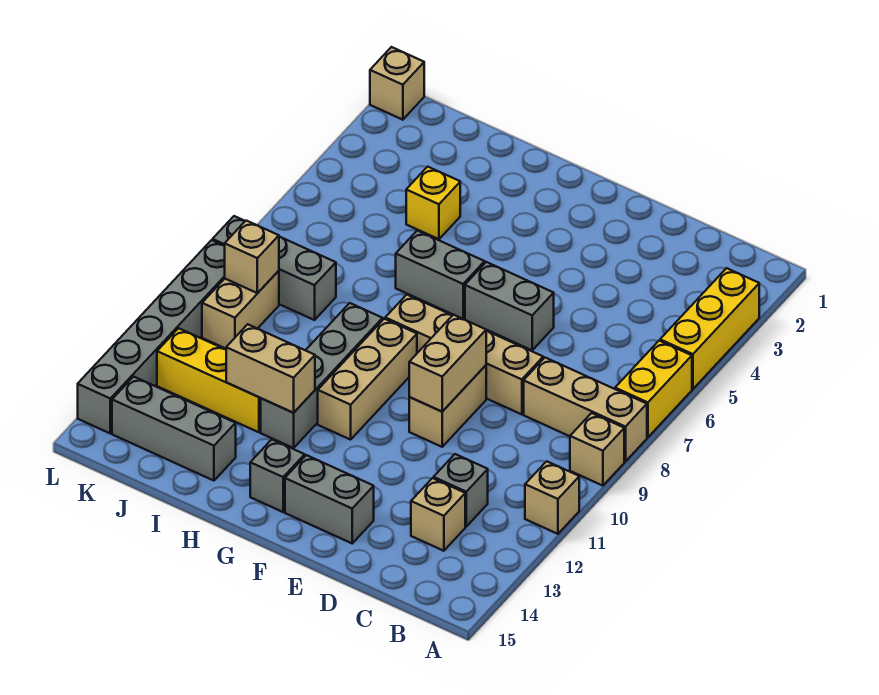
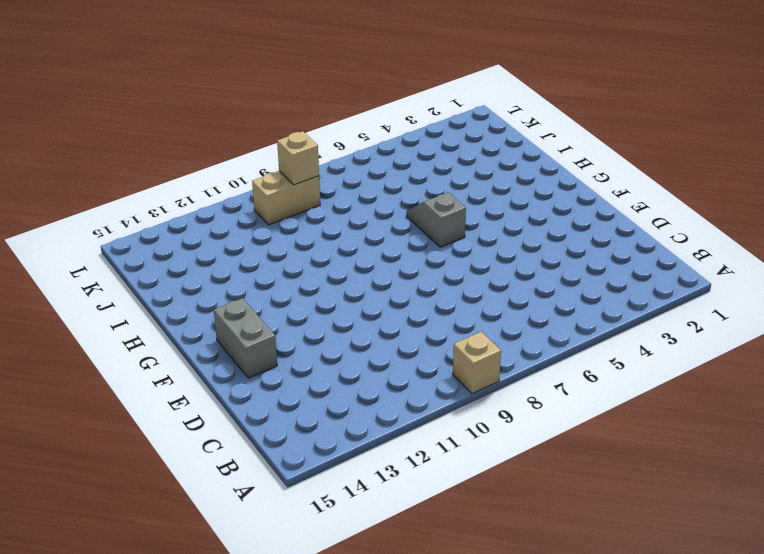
grey slope G6:H6 level 1 top G -> grey brick G6:H6 level 1
none -> yellow brick A3:A5 level 1
none -> yellow brick A6:A7 level 1
none -> tan brick A8:C8 level 1

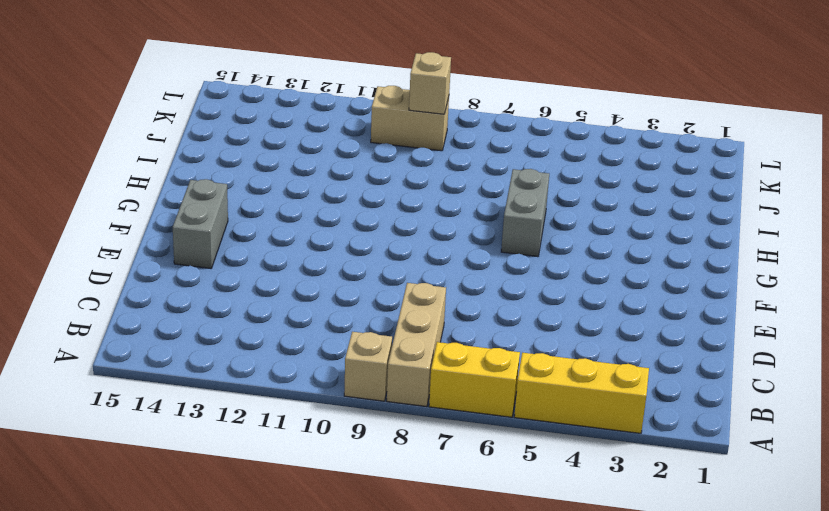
none -> tan brick A11 level 1
none -> grey brick C12 level 1
none -> tan brick C13 level 1

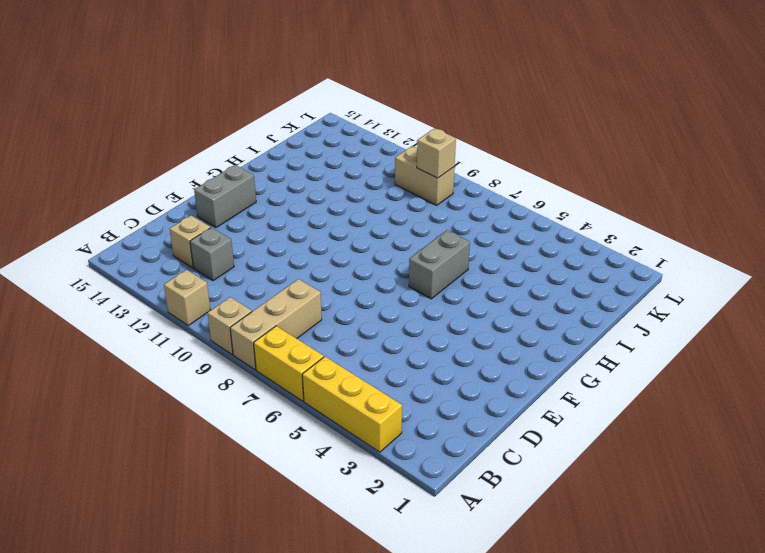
none -> tan brick D8:G8 level 1
none -> grey brick E6:F6 level 1
none -> tan brick E9:E10 level 1

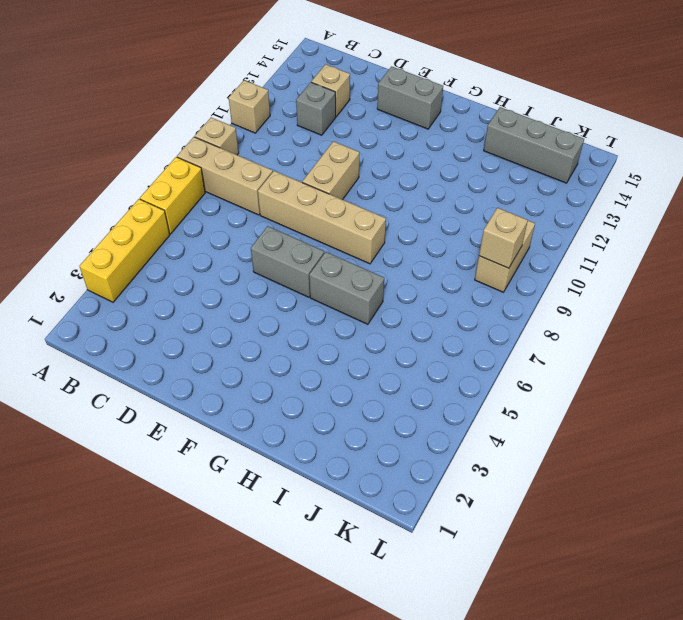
none -> tan brick G9:G11 level 1
none -> grey brick G14 level 1
none -> grey brick H9:H12 level 1

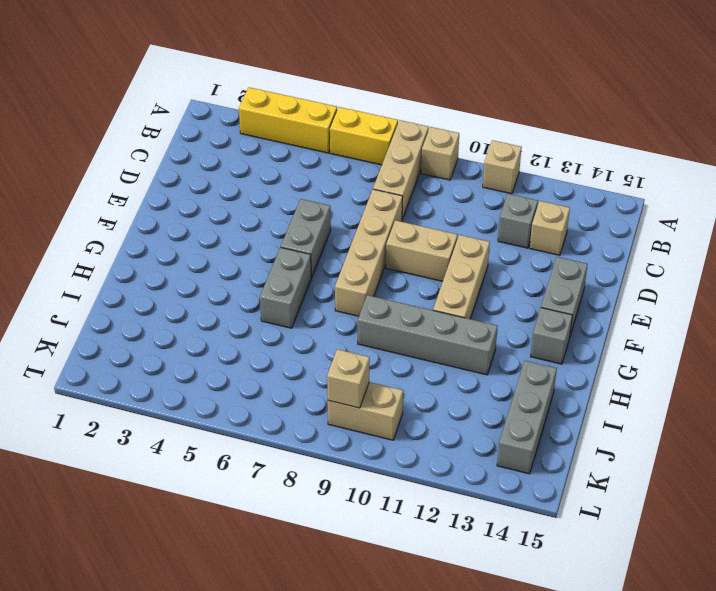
tan brick E11:G11 level 1 -> tan brick G9:G11 level 1
none -> yellow brick I4 level 1
none -> yellow brick I12:K12 level 1
none -> grey brick J8:L8 level 1

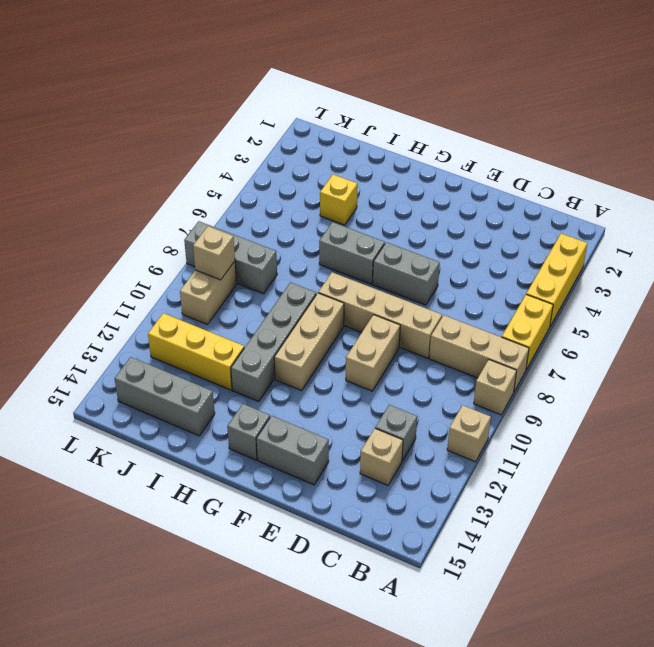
none -> tan brick L1 level 1
none -> grey brick L9:L14 level 1
none -> tan brick E9:E10 level 2

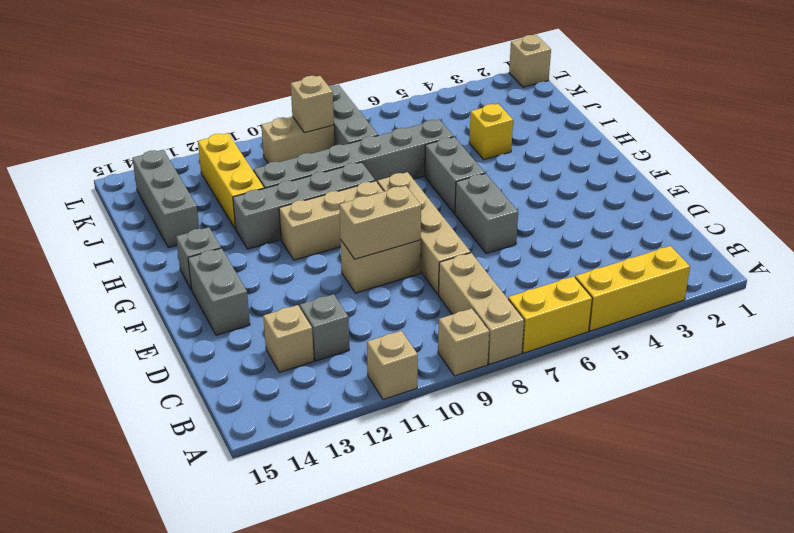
grey brick I6:I11 level 1 -> grey brick L9:L14 level 1
none -> tan brick H12:I12 level 2

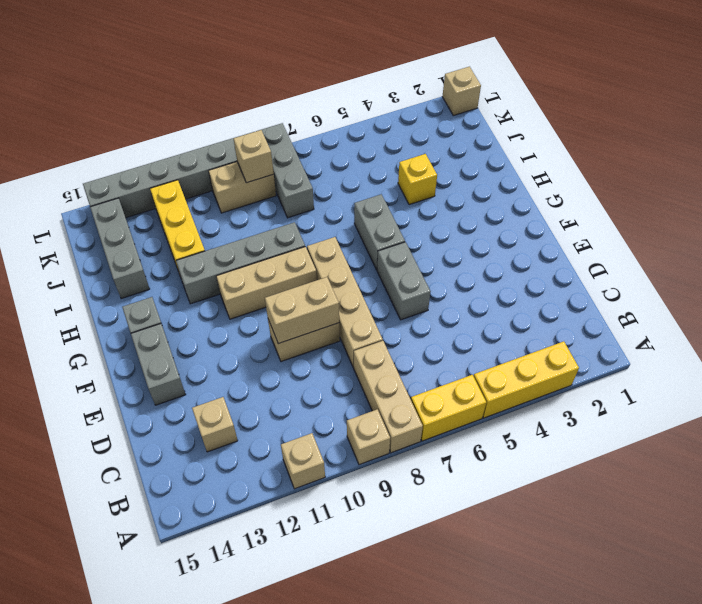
none -> grey brick C12 level 1
none -> tan brick H12:I12 level 2

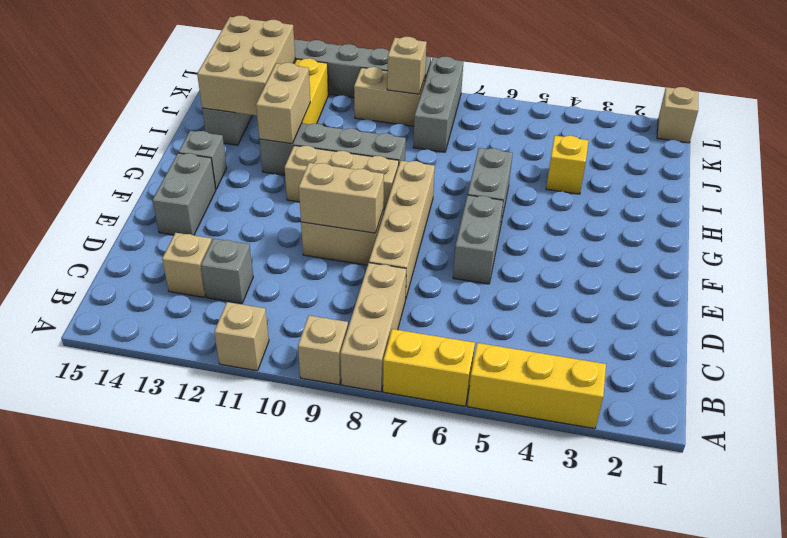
tan brick I13:K14 level 2 -> none

